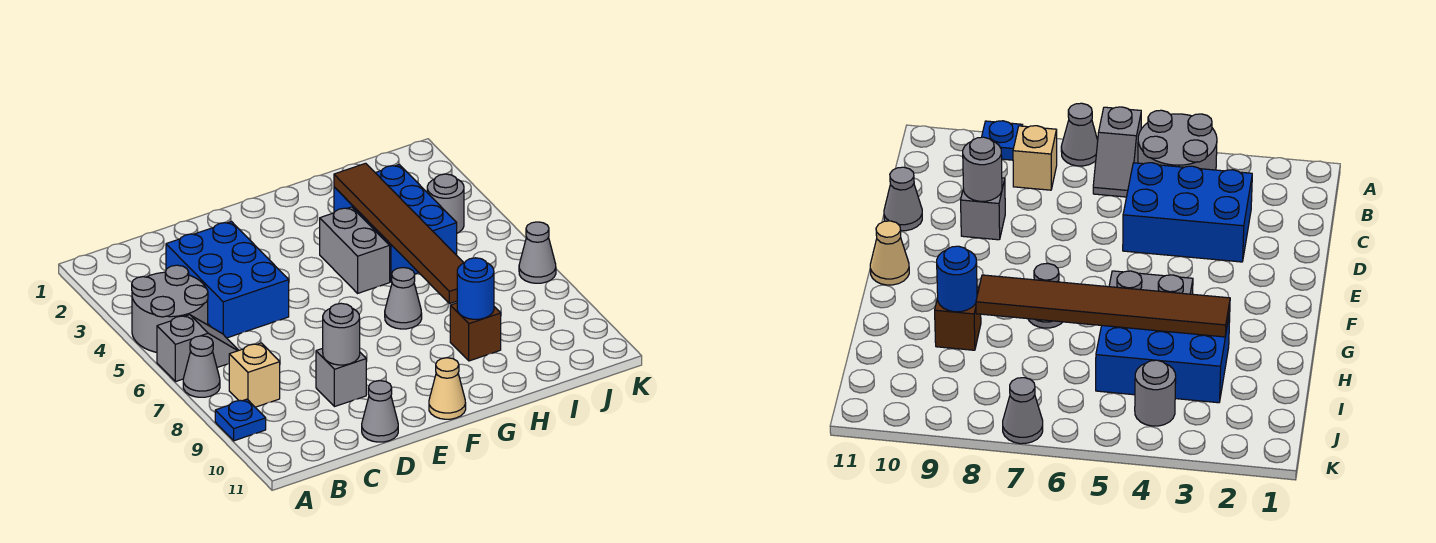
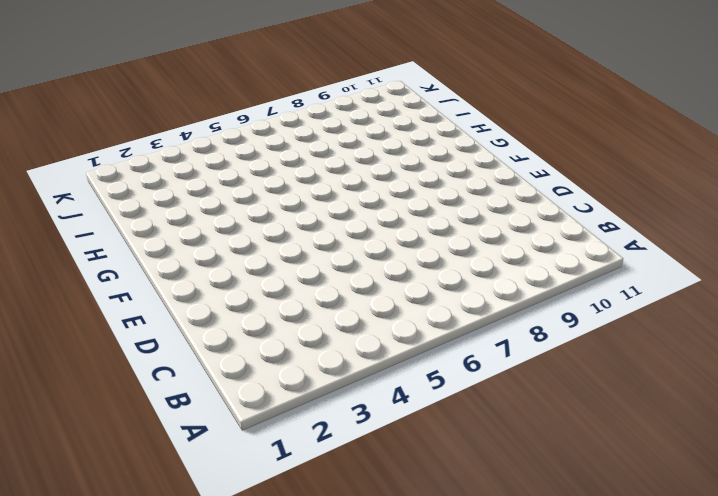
none -> grey round brick A4:B5 level 1
none -> grey slope A6:B6 level 1 top A
none -> grey cone A7 level 1

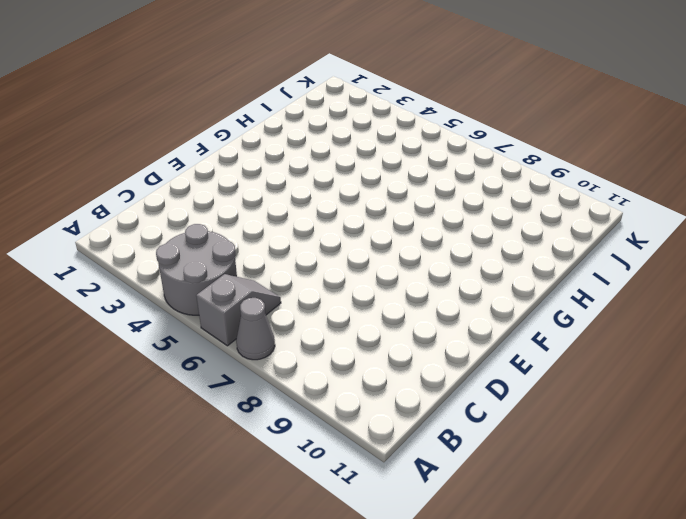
none -> blue plate A9 level 1
none -> tan brick B8 level 1
none -> blue brick C3:D5 level 1

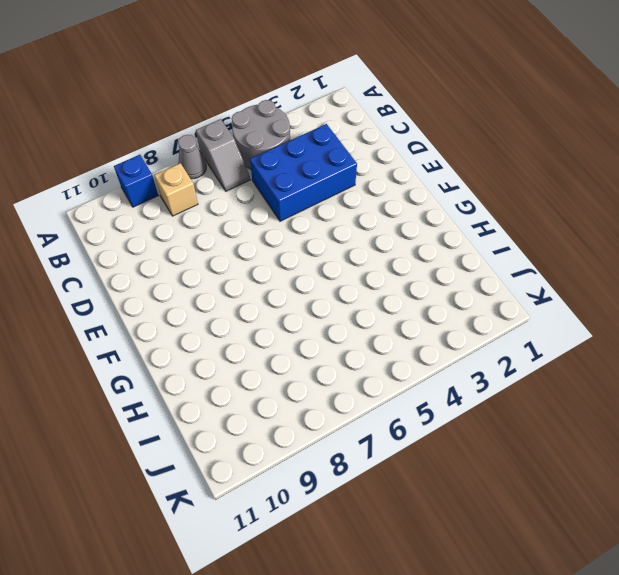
blue brick A9 level 1 -> blue plate A9 level 1
none -> grey brick D9 level 1
none -> grey cone D11 level 1
none -> tan cone F11 level 1

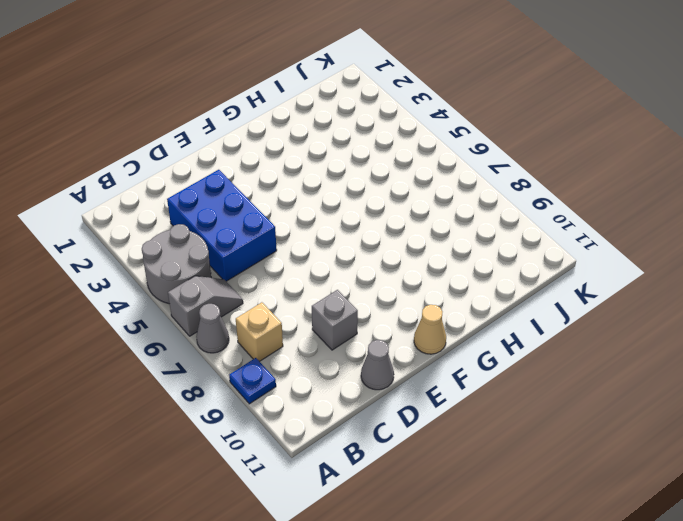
none -> grey brick G4:G5 level 1
none -> grey cone G7 level 1
none -> blue brick H3:I5 level 1

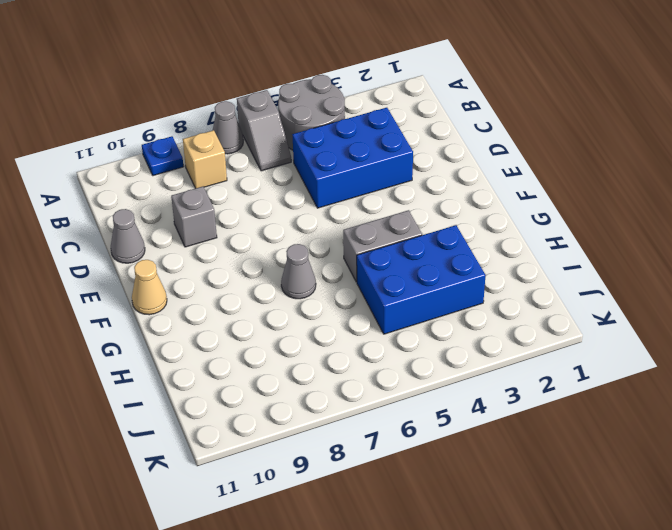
none -> brown brick H9 level 1
none -> grey round brick J4 level 1
none -> grey cone K7 level 1

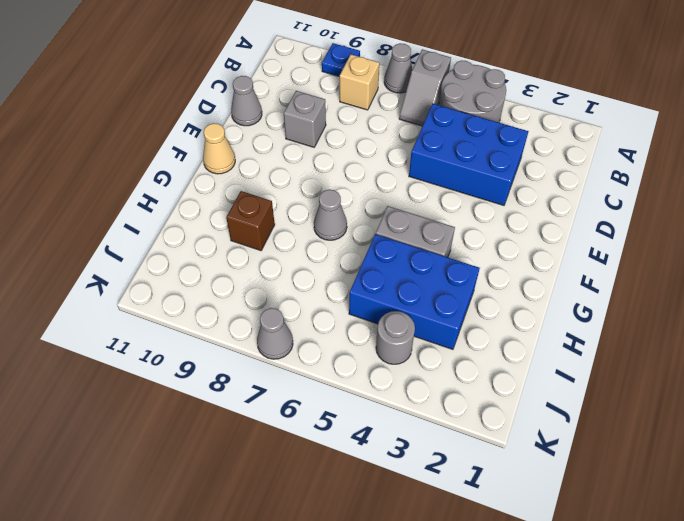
none -> grey round brick D9 level 2
none -> brown tile H3:H8 level 2
none -> blue round brick H9 level 2

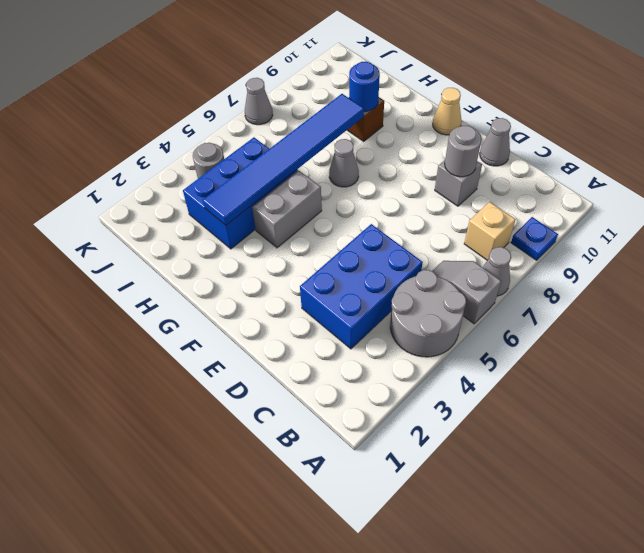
blue tile H3:H8 level 2 -> brown tile H3:H8 level 2

